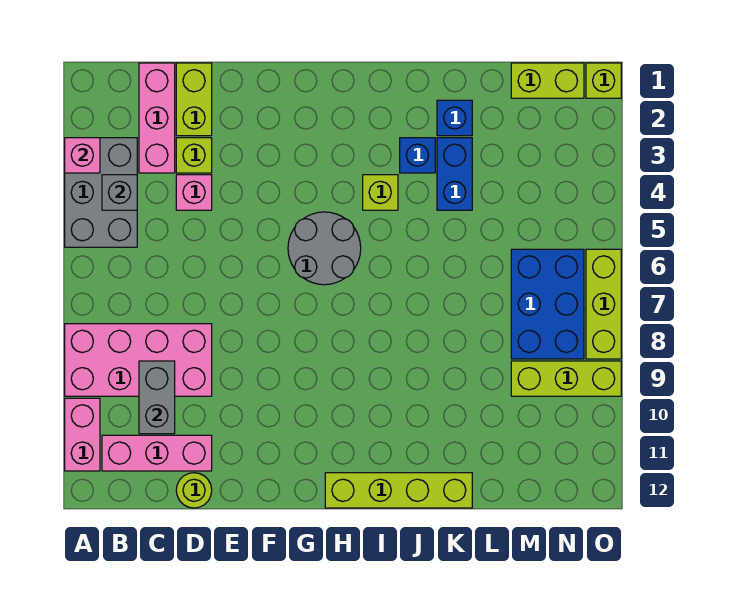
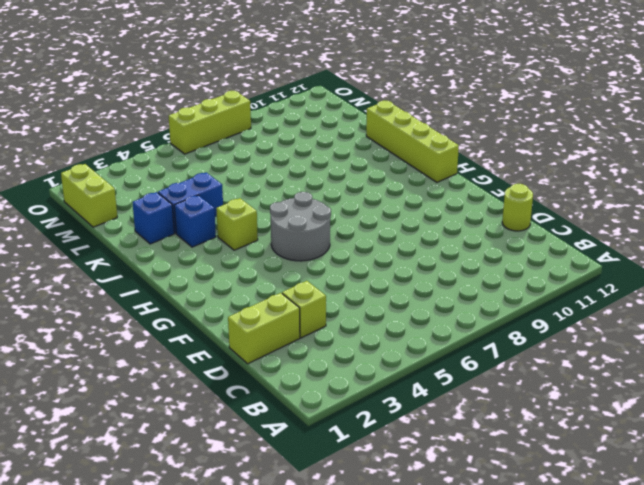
none -> grey brick A3:B5 level 1
none -> pink brick A8:D9 level 1
none -> pink brick A10:A11 level 1

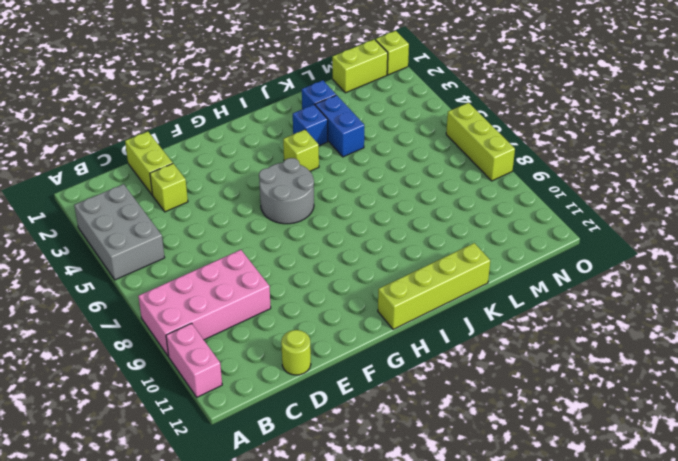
none -> pink brick B11:D11 level 1
none -> pink brick C1:C3 level 1
none -> pink brick D4 level 1

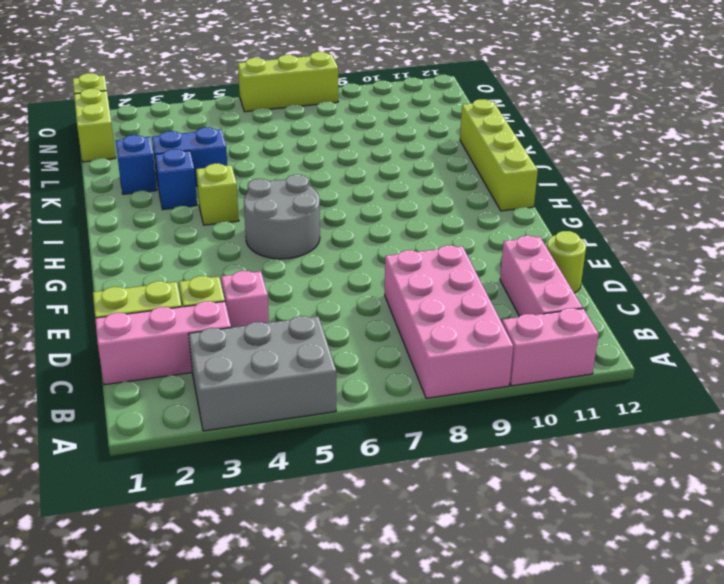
none -> blue brick M6:N8 level 1
none -> lime brick M9:O9 level 1
none -> pink brick A3 level 2

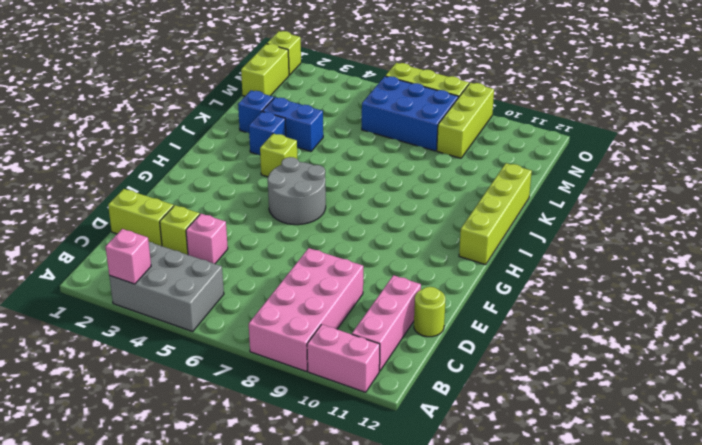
none -> pink brick C1:C3 level 1
none -> grey brick B4 level 2
none -> grey brick C9:C10 level 2

